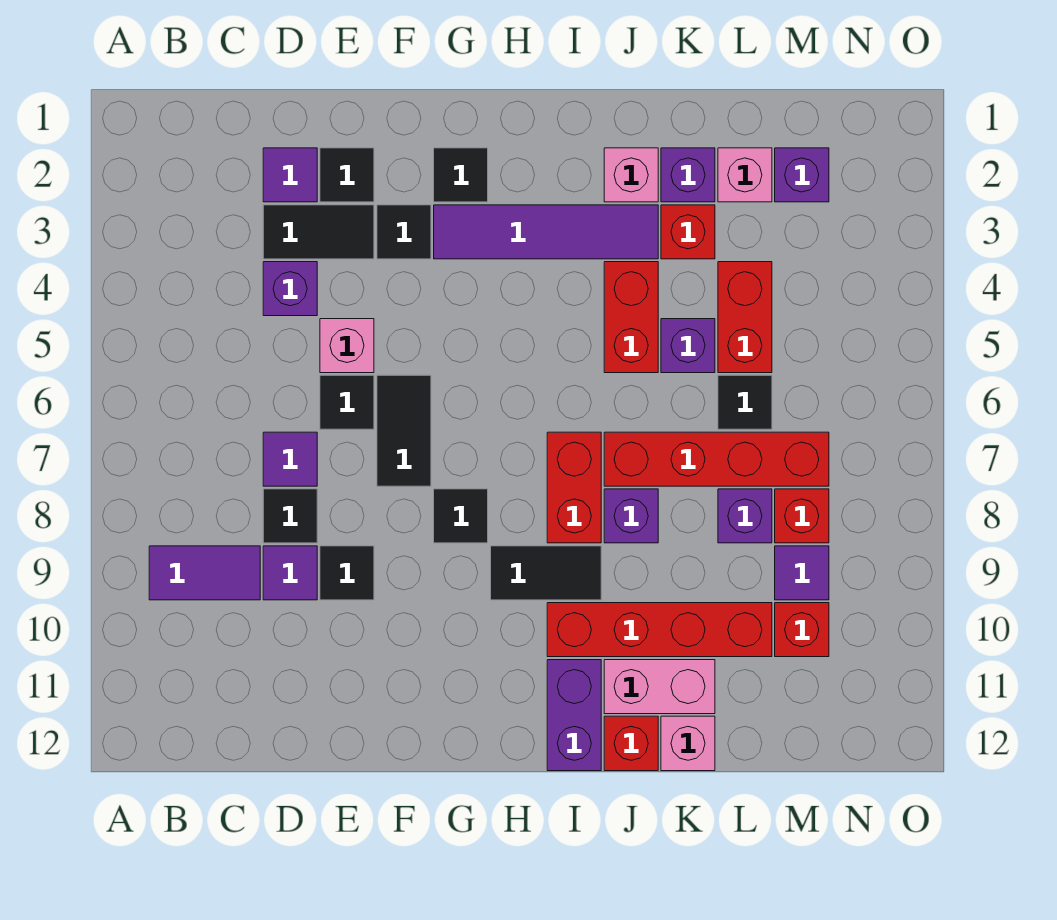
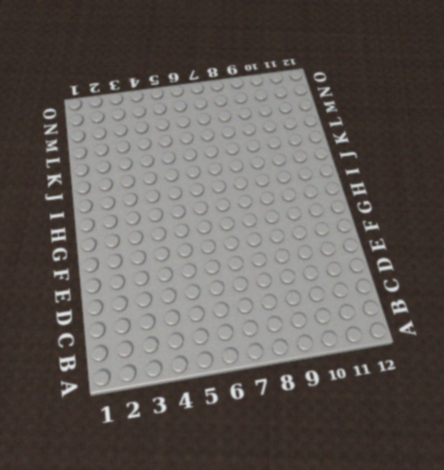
none -> purple tile B9:C9 level 1
none -> purple tile D2 level 1
none -> black tile D3:E3 level 1
none -> purple brick D4 level 1

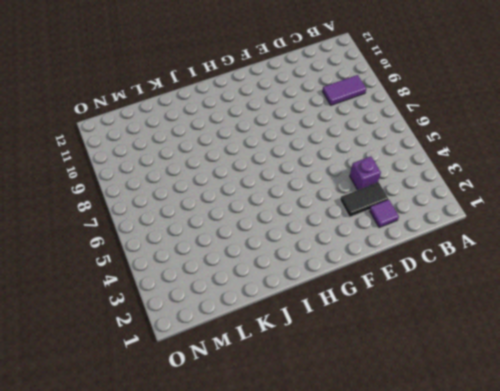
none -> purple tile D7 level 1
none -> black tile D8 level 1
none -> purple tile D9 level 1
none -> black tile E2 level 1

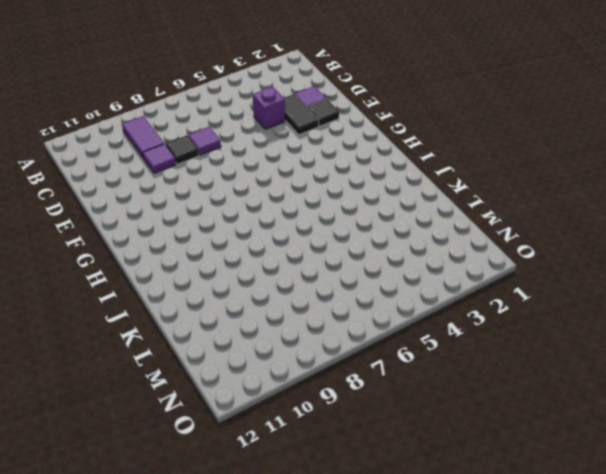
none -> pink brick E5 level 1
none -> black tile E6 level 1
none -> black tile E9 level 1
none -> black tile F3 level 1

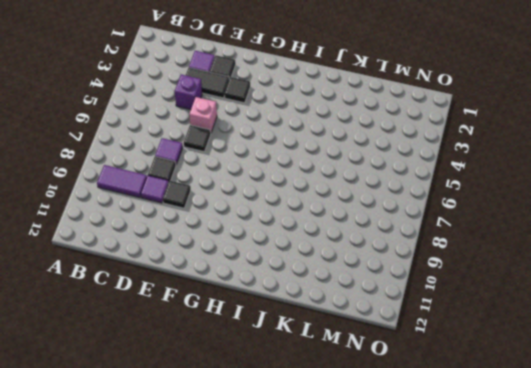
none -> black tile F6:F7 level 1
none -> black tile G2 level 1
none -> purple tile G3:J3 level 1
none -> black tile G8 level 1

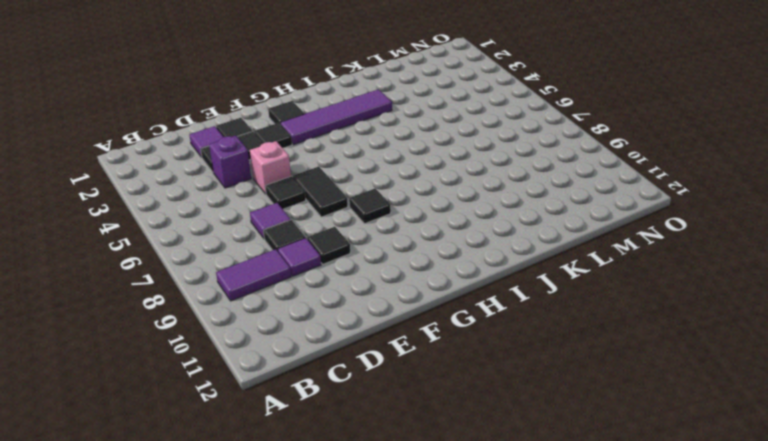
none -> black tile H9:I9 level 1
none -> red brick I7:I8 level 1
none -> red brick I10:L10 level 1
none -> purple brick I11:I12 level 1

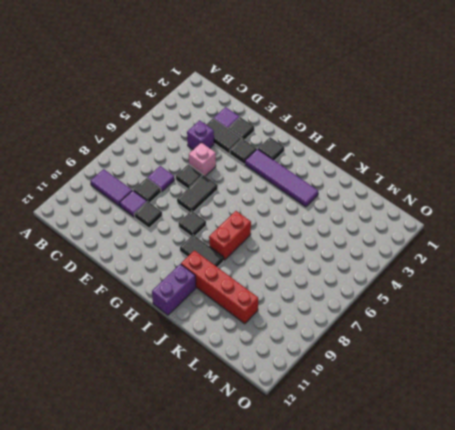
none -> pink brick J2 level 1
none -> red brick J4:J5 level 1
none -> red brick J7:M7 level 1
none -> purple brick J8 level 1

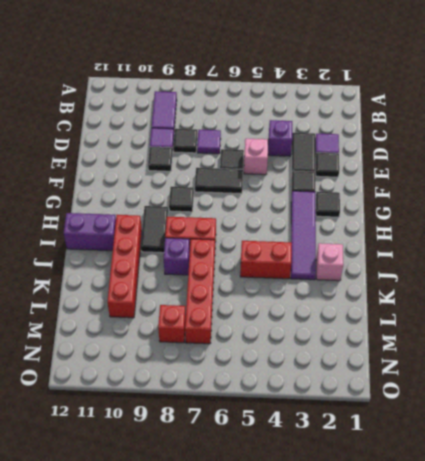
none -> pink brick J11:K11 level 1
none -> red brick J12 level 1
none -> purple brick K2 level 1
none -> red brick K3 level 1

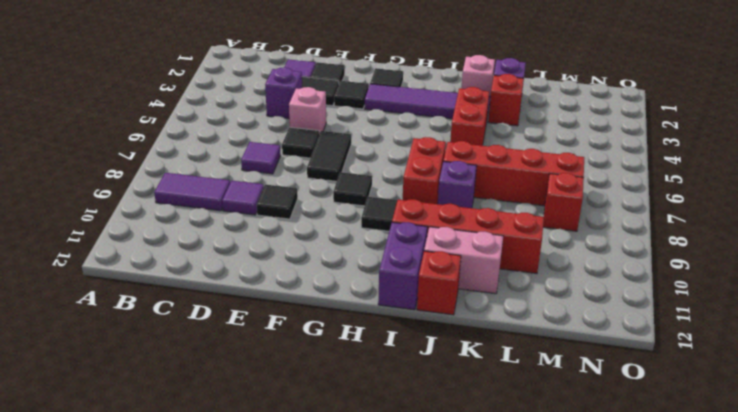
none -> black tile D8 level 1
none -> purple brick K5 level 1
none -> pink brick K12 level 1
none -> pink brick L2 level 1

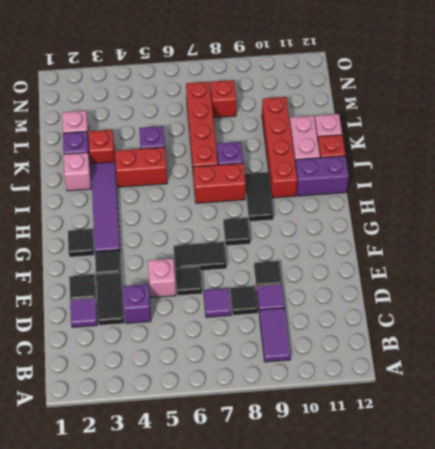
none -> red brick L4:L5 level 1
none -> black tile L6 level 1
none -> purple brick L8 level 1
none -> purple brick M2 level 1

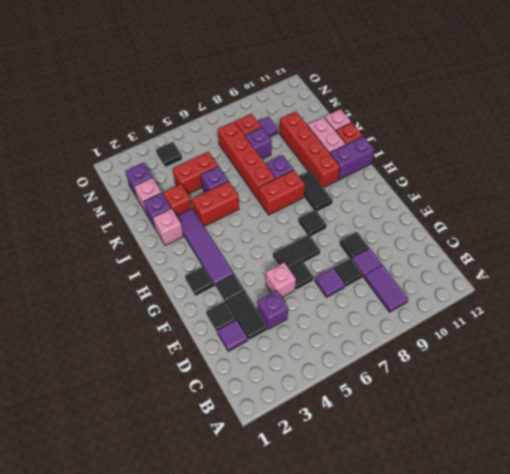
black tile N4 level 1 -> black tile L6 level 1
none -> red brick M10 level 1

